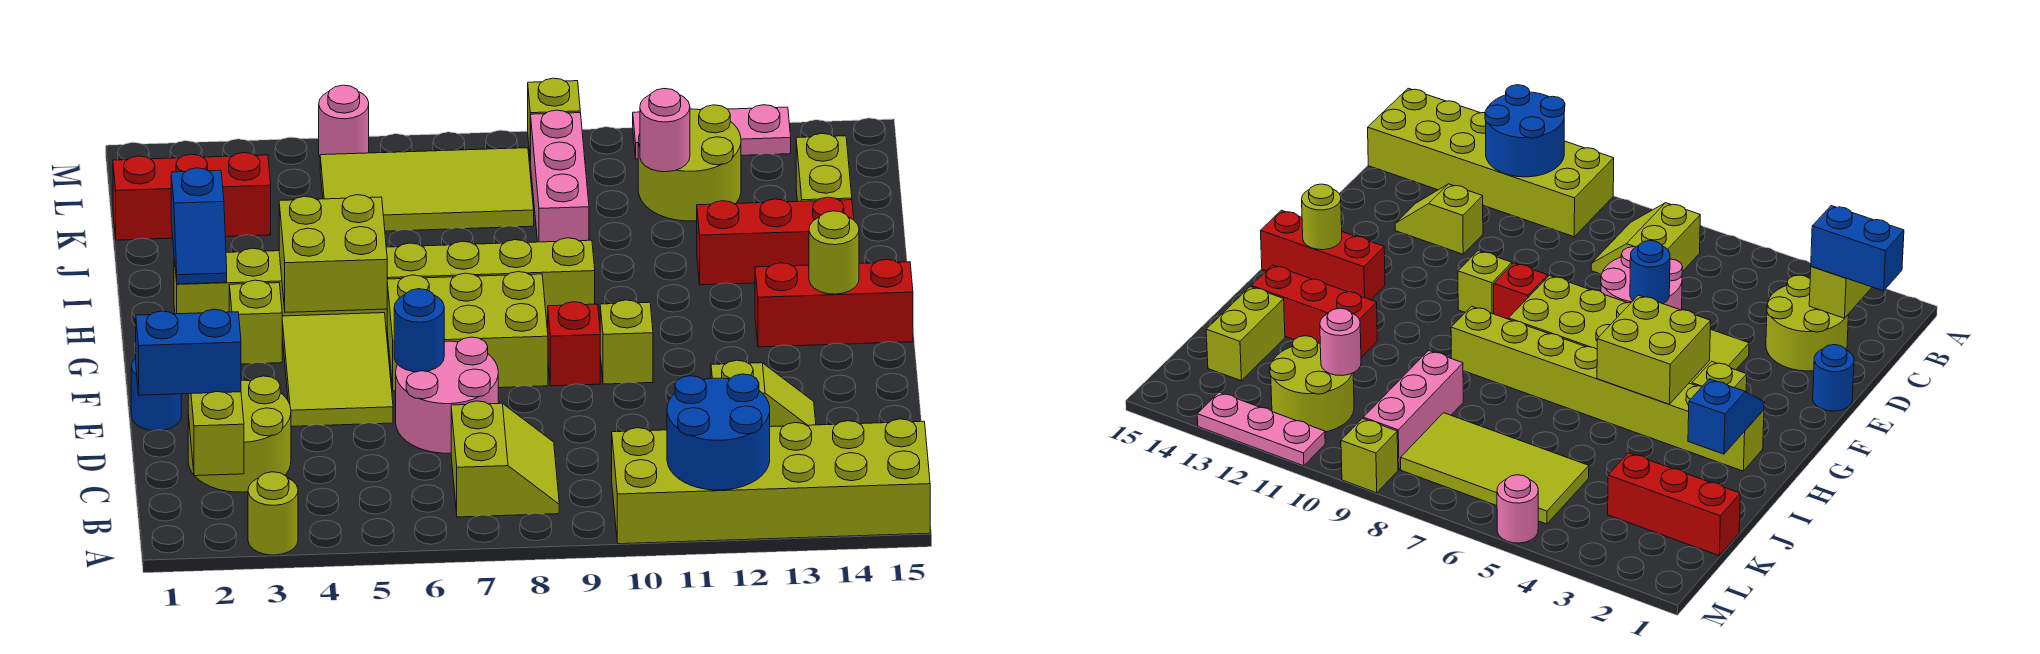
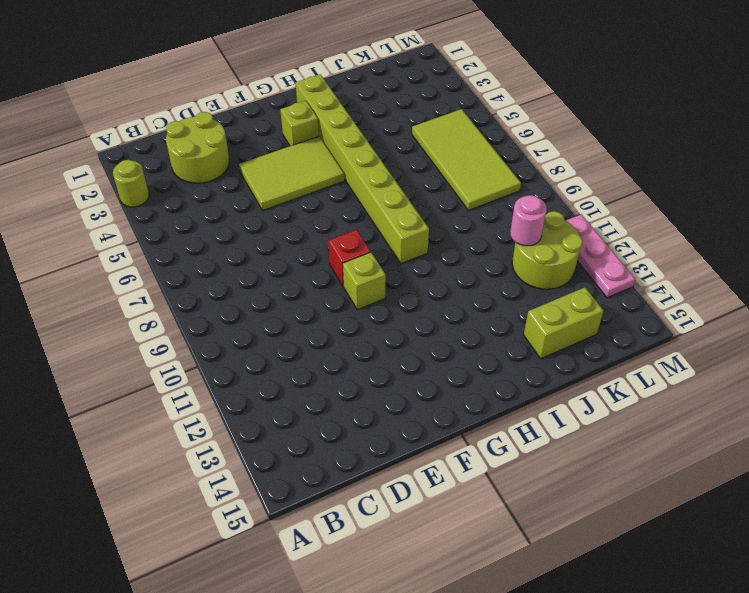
none -> lime brick A10:B15 level 1
none -> lime slope B7:C8 level 1 top 7
none -> pink round brick D6:E7 level 1
none -> lime slope D12:D13 level 1 top 12

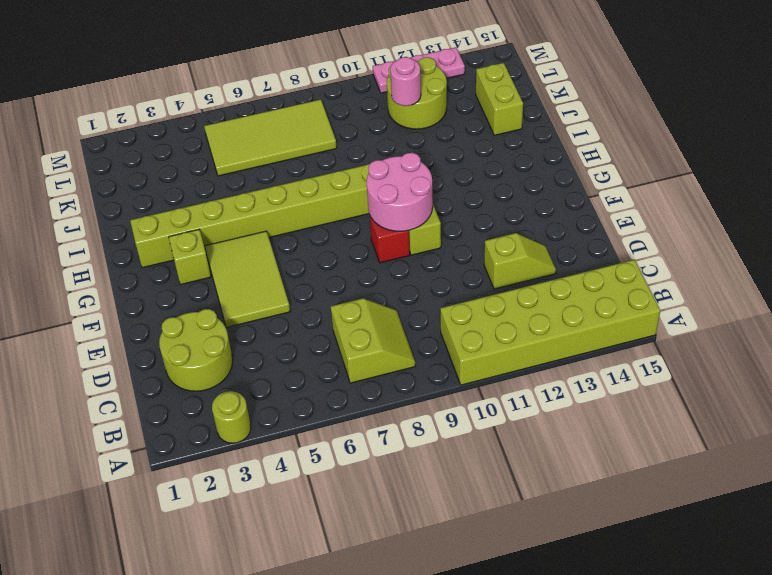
pink round brick F9:G10 level 2 -> pink round brick D6:E7 level 1
none -> blue round brick E1 level 1
none -> lime brick F6:G8 level 1
none -> red brick G13:G15 level 1
none -> red brick I12:I14 level 1

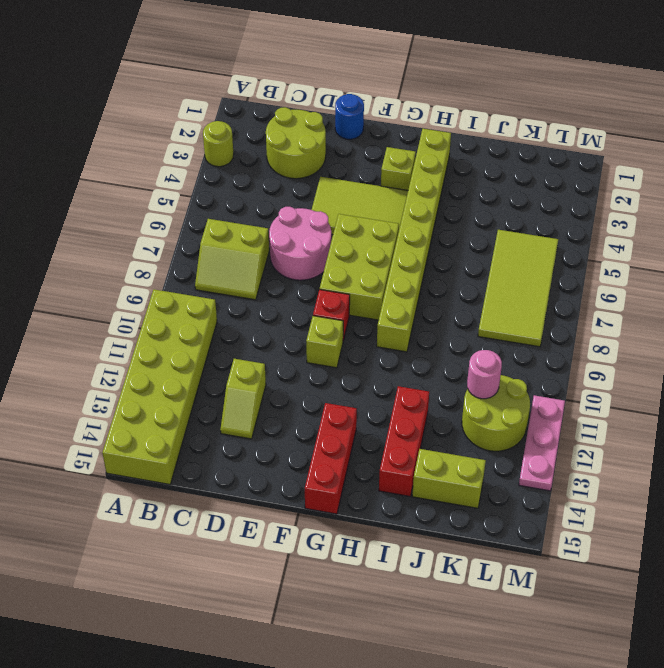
none -> pink brick J9:L9 level 1
none -> red brick K1:K3 level 1
none -> pink round brick M5 level 1
none -> lime brick M9 level 1

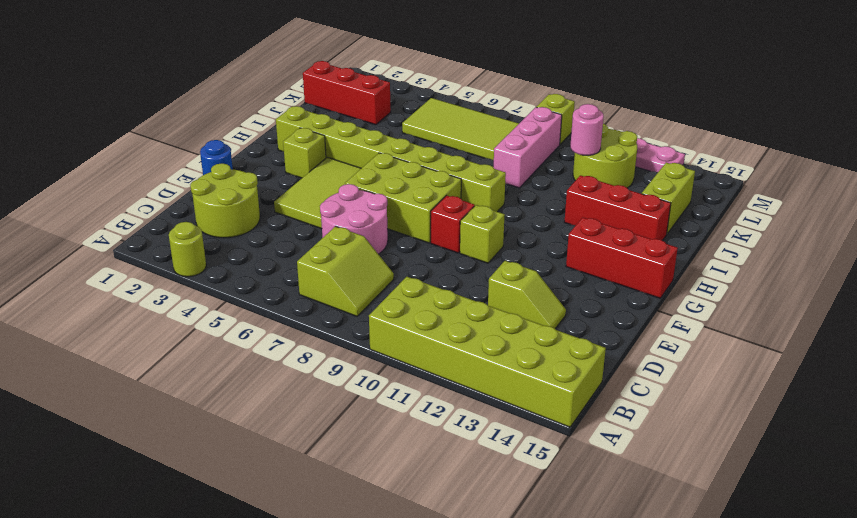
none -> pink round brick M5 level 1
none -> blue round brick A11:B12 level 2
none -> lime brick B2:C2 level 2
none -> blue round brick E6 level 2

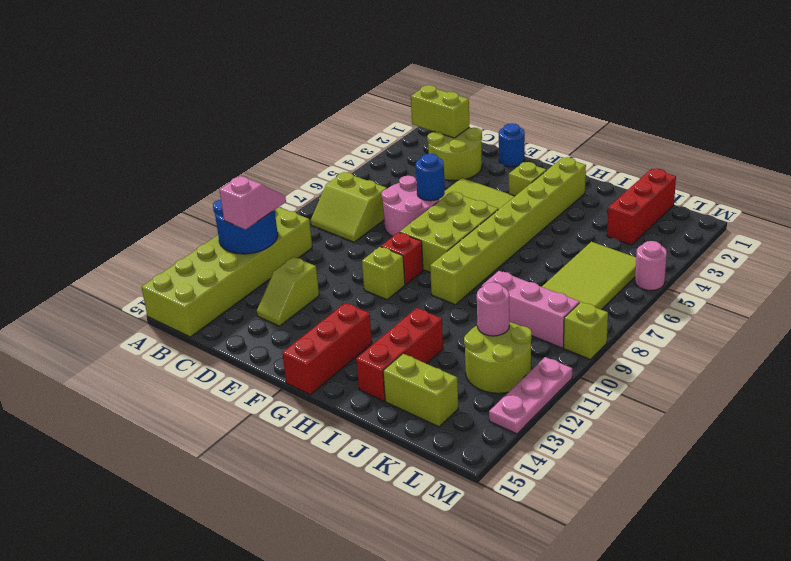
pink slope B11:B12 level 3 top 12 -> none
none -> lime round brick A3 level 1
none -> lime brick G4:H5 level 2
none -> lime round brick G14 level 2
none -> blue slope H2:I2 level 2 top I

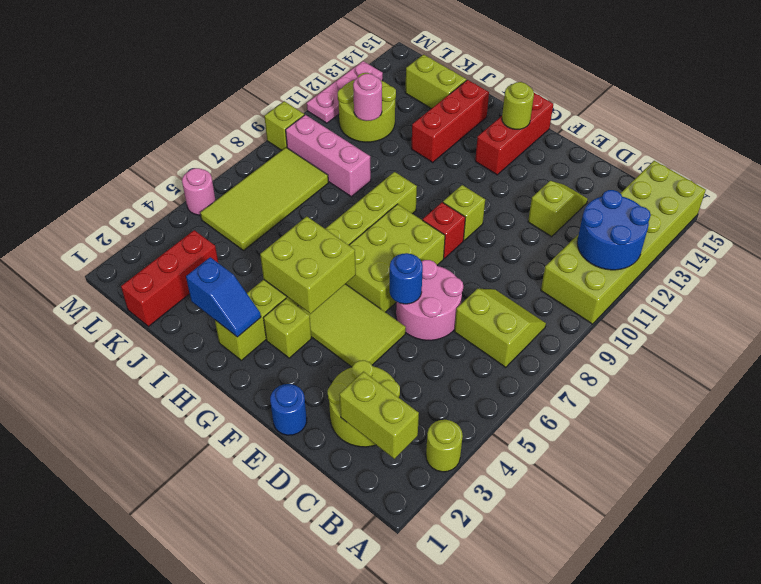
none -> blue brick C1:C2 level 3

